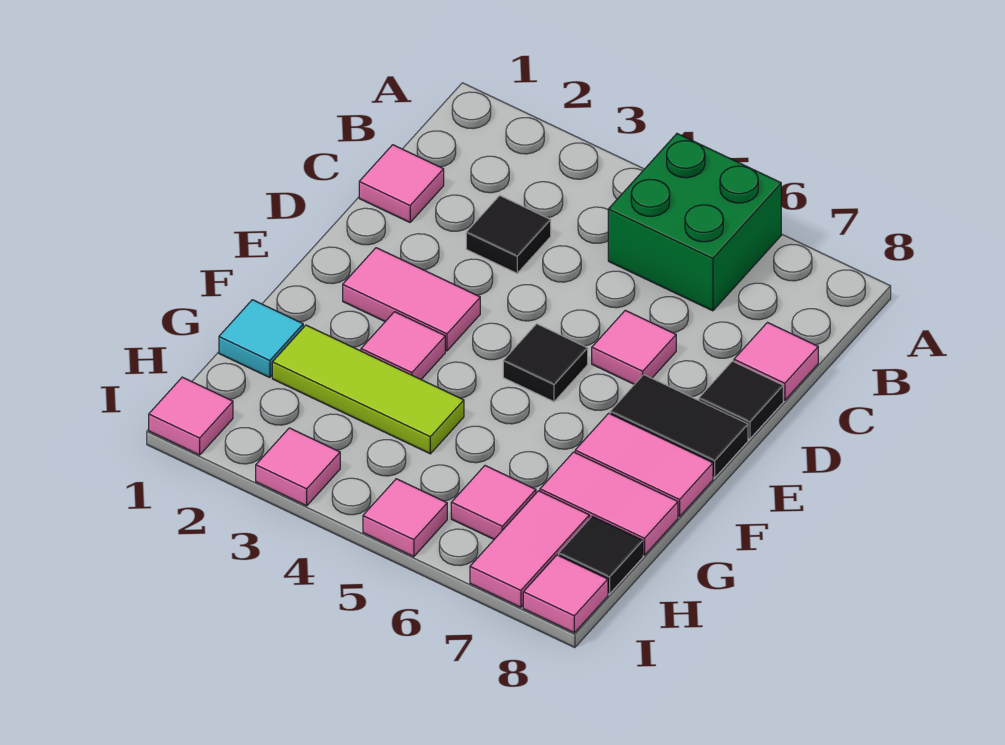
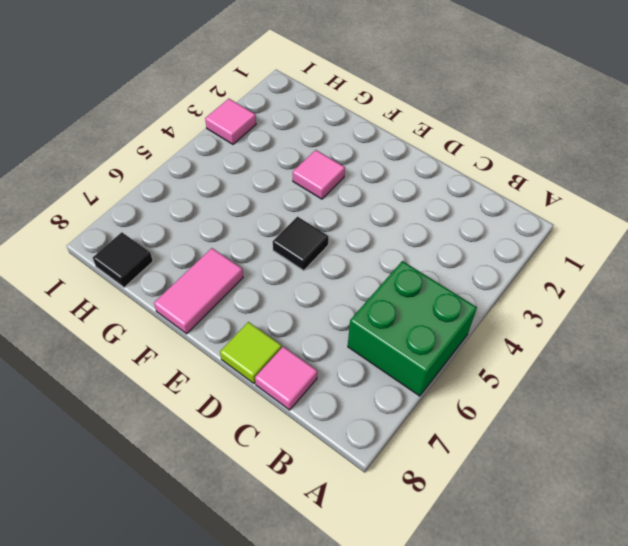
lime tile D8 level 1 -> black tile D8 level 1
none -> pink tile C1 level 1
none -> black tile C3 level 1
none -> pink tile D6 level 1

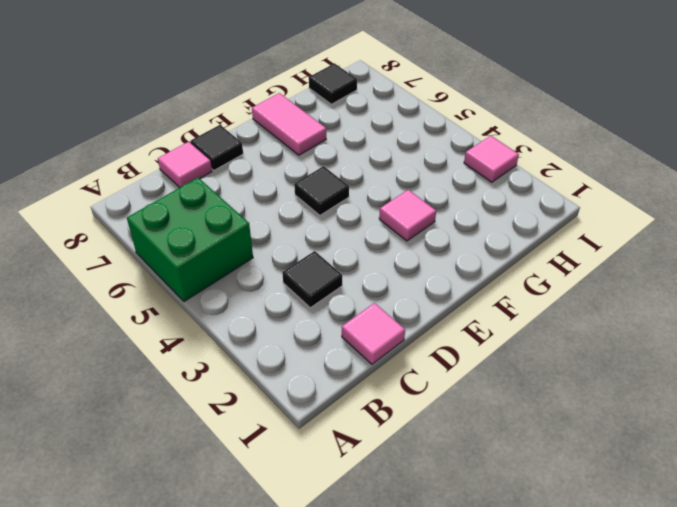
none -> pink tile D6 level 1
none -> pink tile E2:E3 level 1
none -> black tile E7:E8 level 1

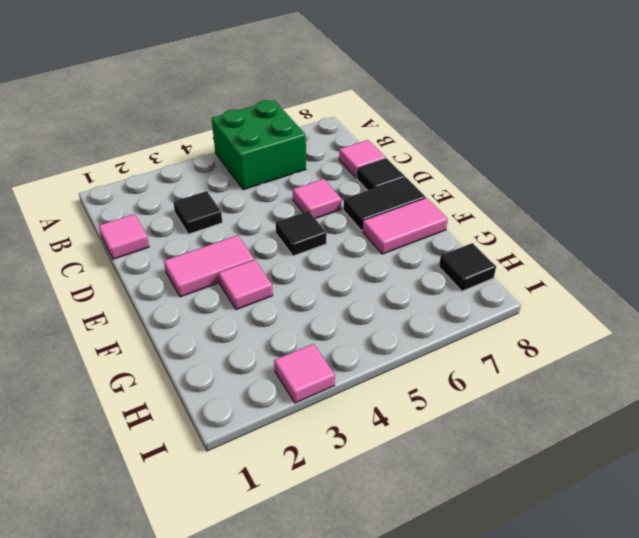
none -> cyan tile G1 level 1
none -> lime tile G2:G4 level 1
none -> pink tile G7:G8 level 1

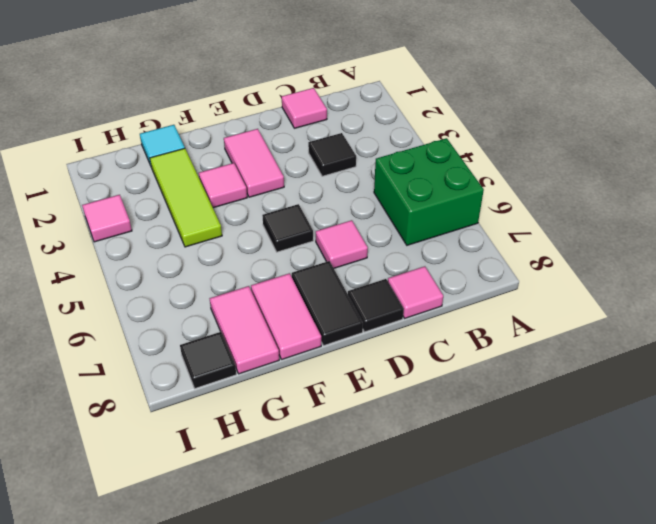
none -> pink tile H6 level 1
none -> pink tile H7:I7 level 1
none -> pink tile I1 level 1

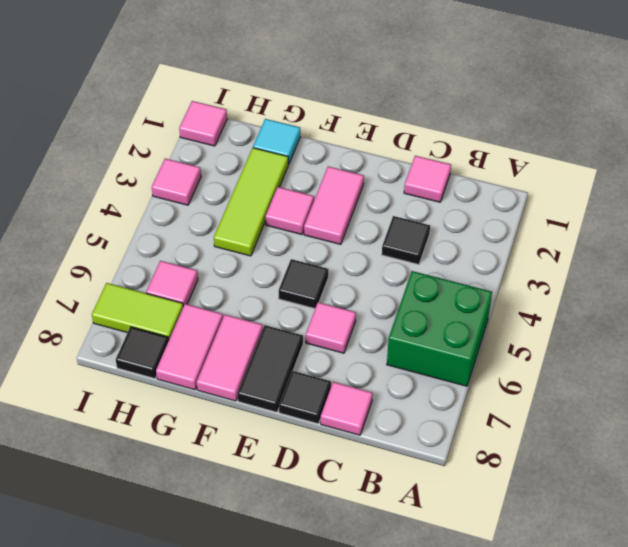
lime tile H7:I7 level 1 -> pink tile H7:I7 level 1
none -> pink tile I5 level 1
none -> pink tile I8 level 1

